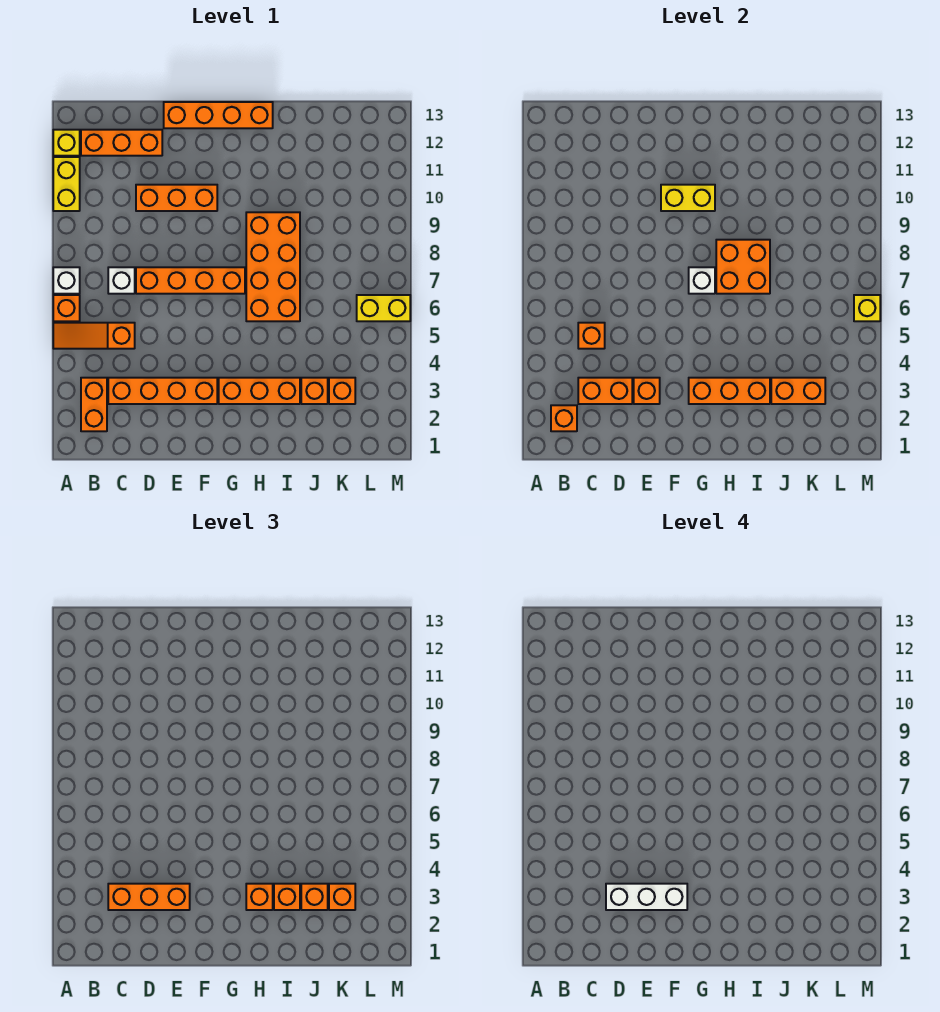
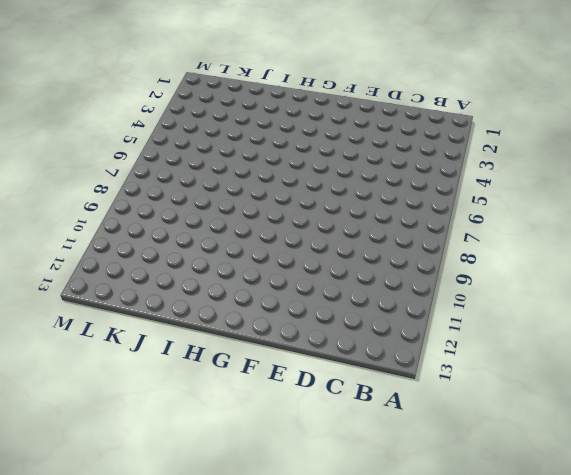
none -> orange slope A5:C5 level 1 top C
none -> orange brick A6 level 1
none -> white brick A7 level 1
none -> yellow brick A10:A11 level 1

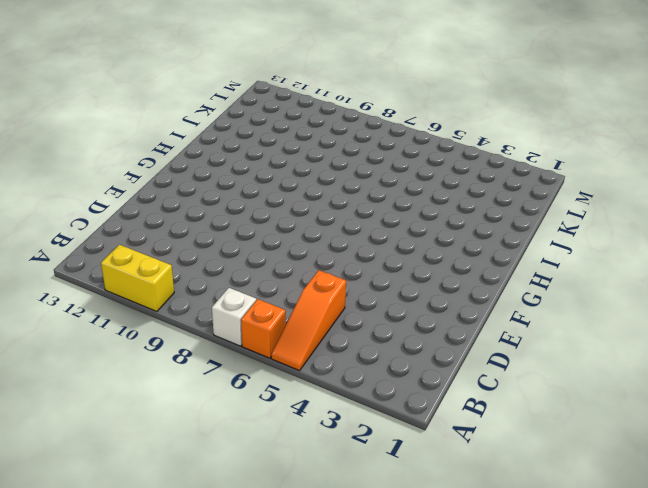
none -> yellow brick A12 level 1
none -> orange brick B2:B3 level 1
none -> orange brick B12:D12 level 1
none -> orange brick C3:F3 level 1

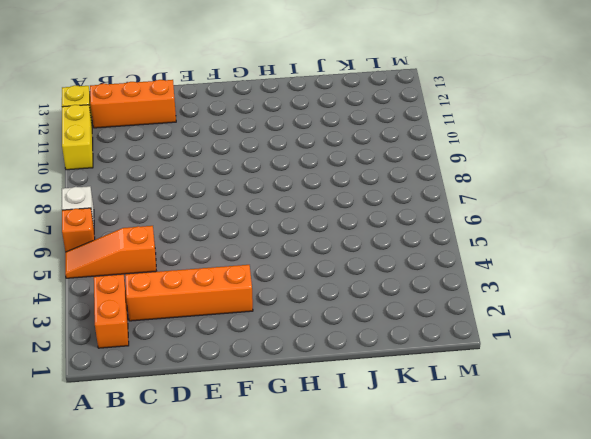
none -> white brick C7 level 1
none -> orange brick D7:G7 level 1
none -> orange brick D10:F10 level 1
none -> orange brick E13:H13 level 1

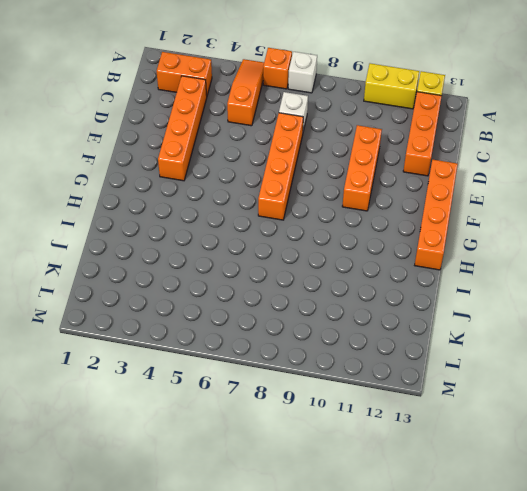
none -> orange brick G3:I3 level 1
none -> orange brick H6:I9 level 1
none -> orange brick J3 level 1
none -> orange brick K3 level 1

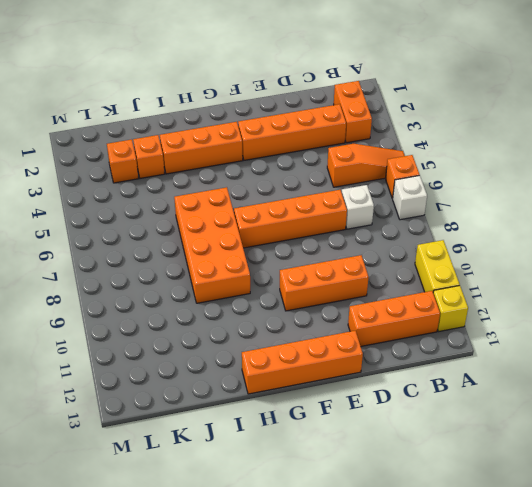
none -> yellow brick L6:M6 level 1
none -> orange brick B2 level 2
none -> orange brick C3:D3 level 2
none -> orange brick C5 level 2

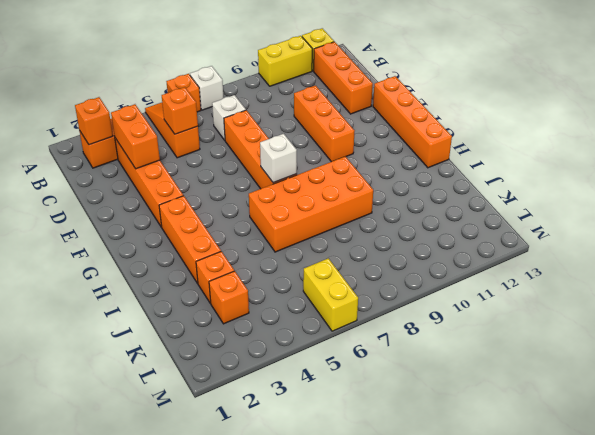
none -> orange brick E3 level 2
none -> yellow brick F10:G10 level 2
none -> orange brick G3:I3 level 2
none -> orange brick H7:I8 level 2

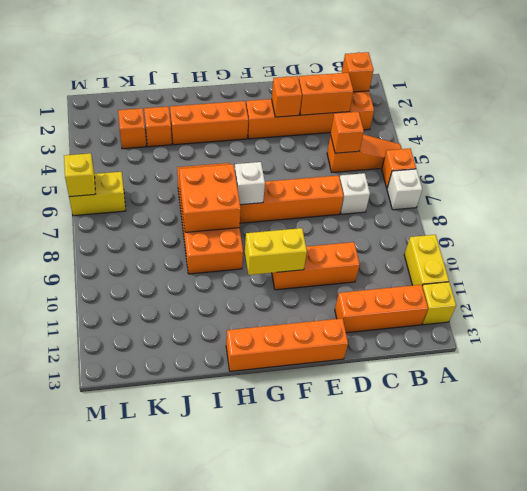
none -> orange brick G3:I3 level 2
none -> orange brick J3:K3 level 2
none -> orange brick C3:E3 level 3
none -> orange brick H3 level 3

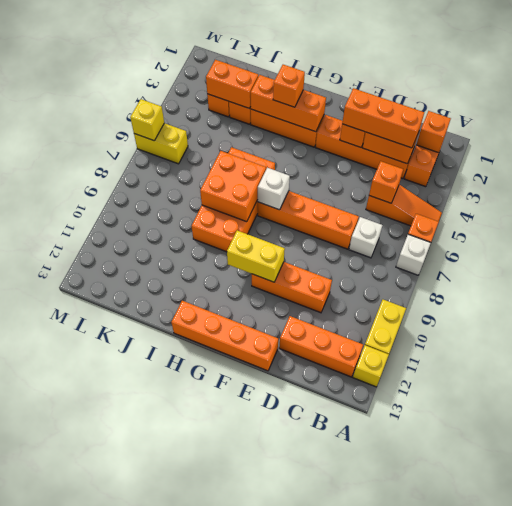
none -> orange brick I3 level 3
none -> orange brick J3 level 3
none -> orange brick K3 level 3
none -> white brick D3:F3 level 4

